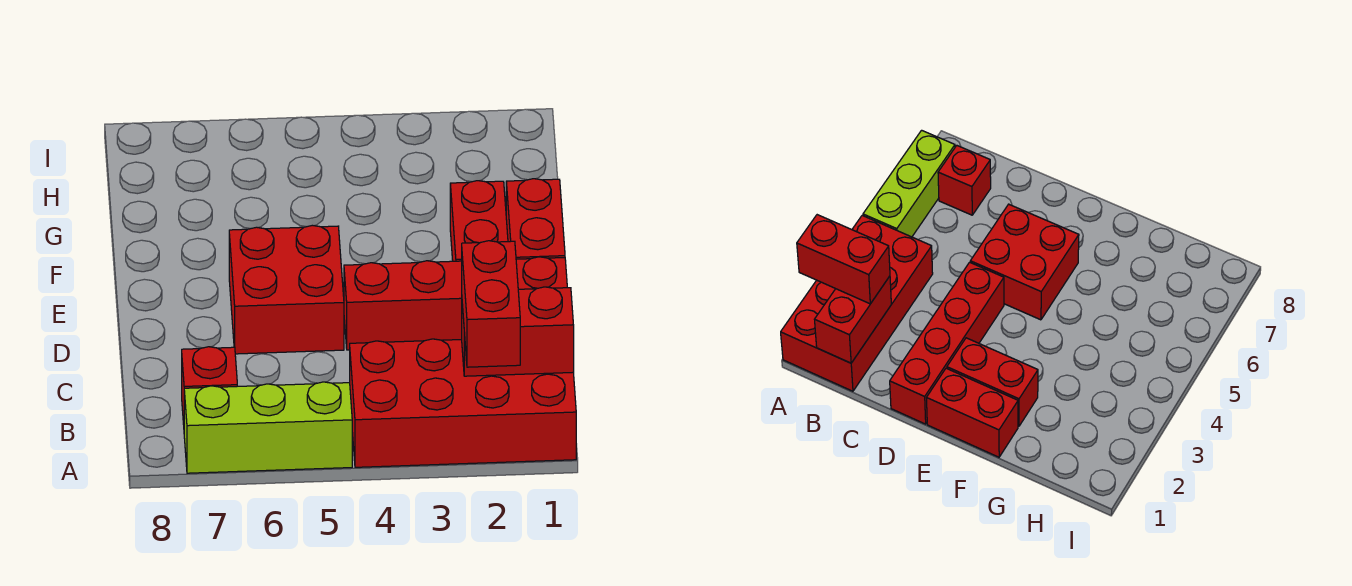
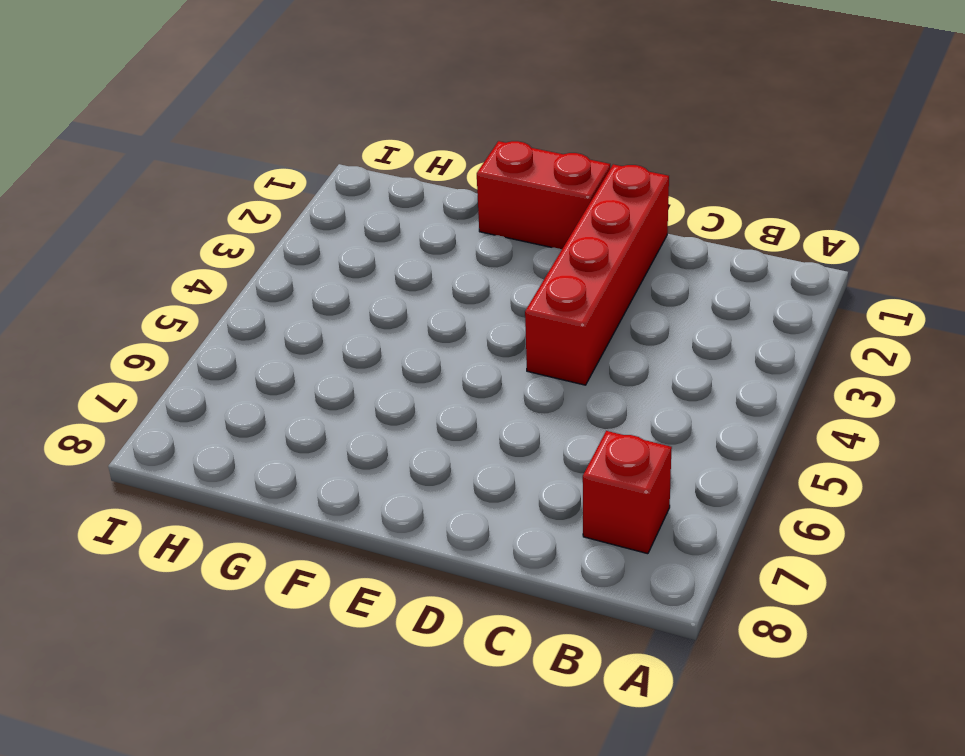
none -> red brick A1:B4 level 1
none -> lime brick A5:A7 level 1

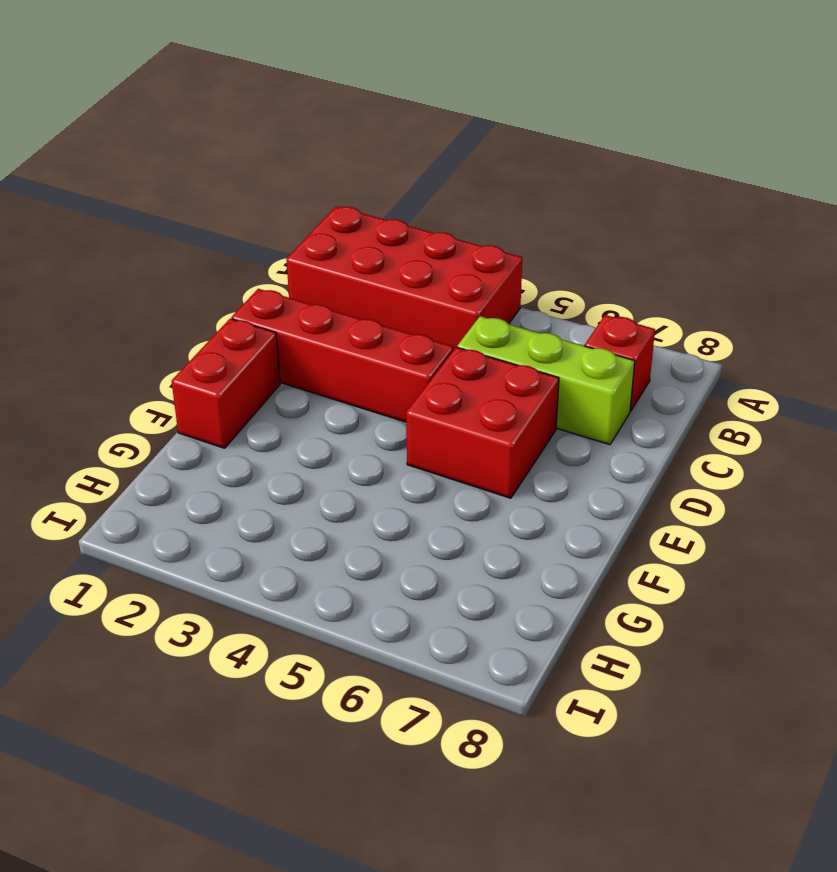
lime brick C5:C7 level 1 -> lime brick A5:A7 level 1
none -> red brick E2:F2 level 1
none -> red brick B1:B2 level 2

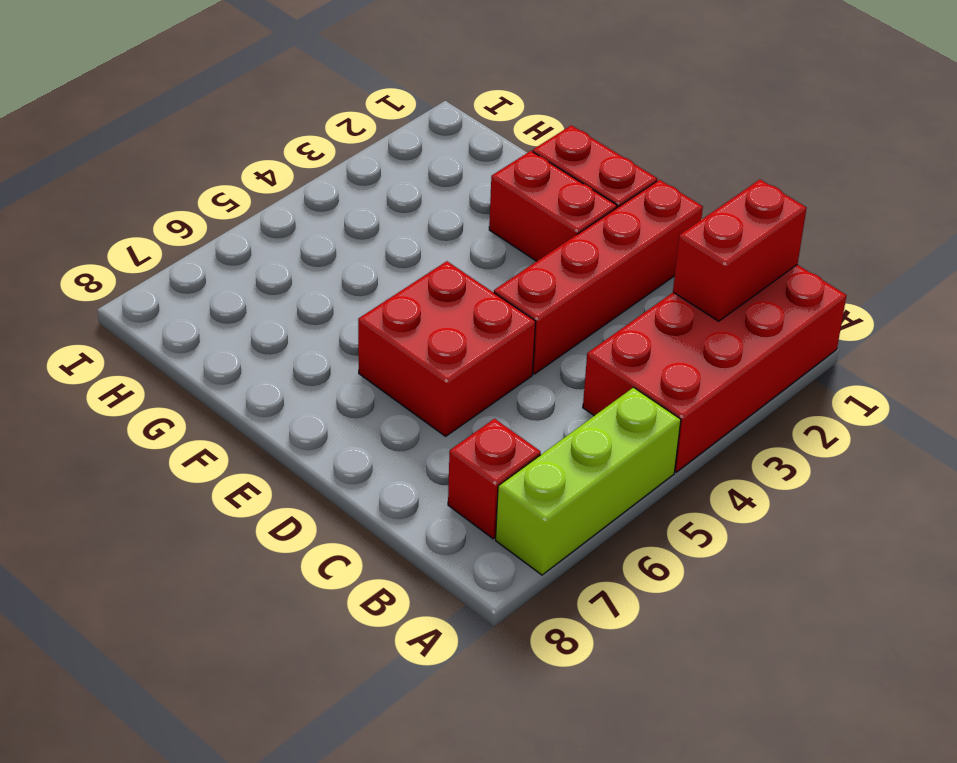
none -> red brick A2:B2 level 3

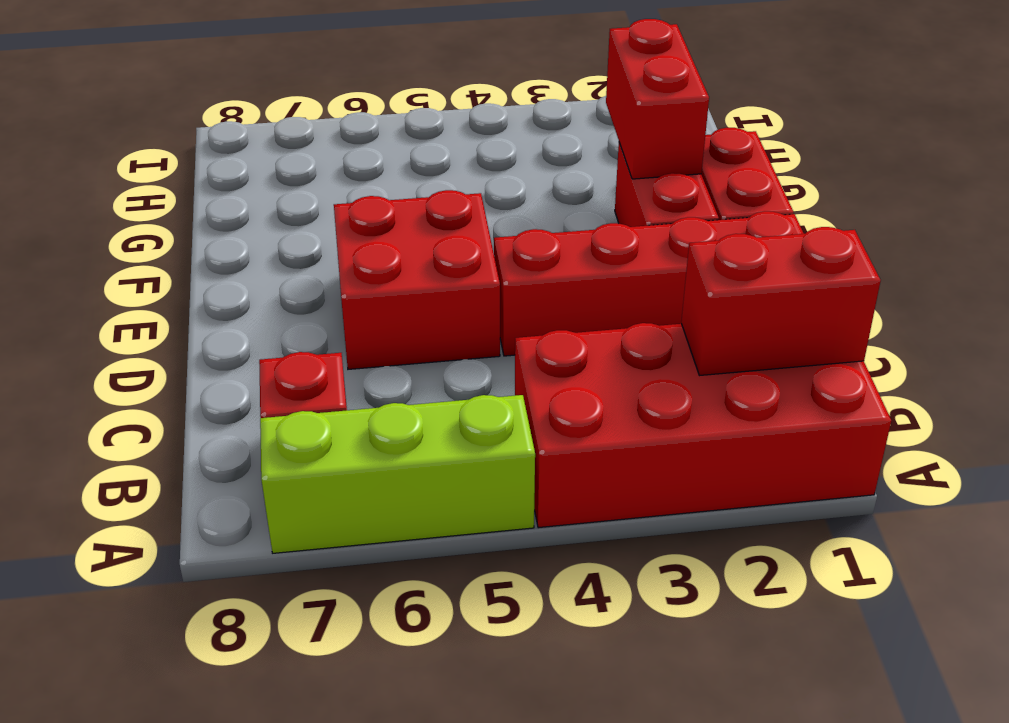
red brick F2:G2 level 2 -> red brick A2:B2 level 3

